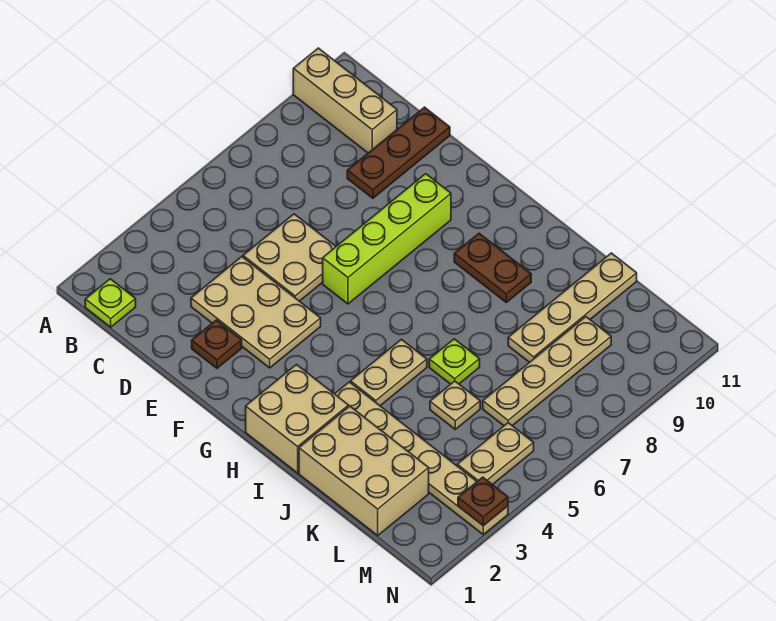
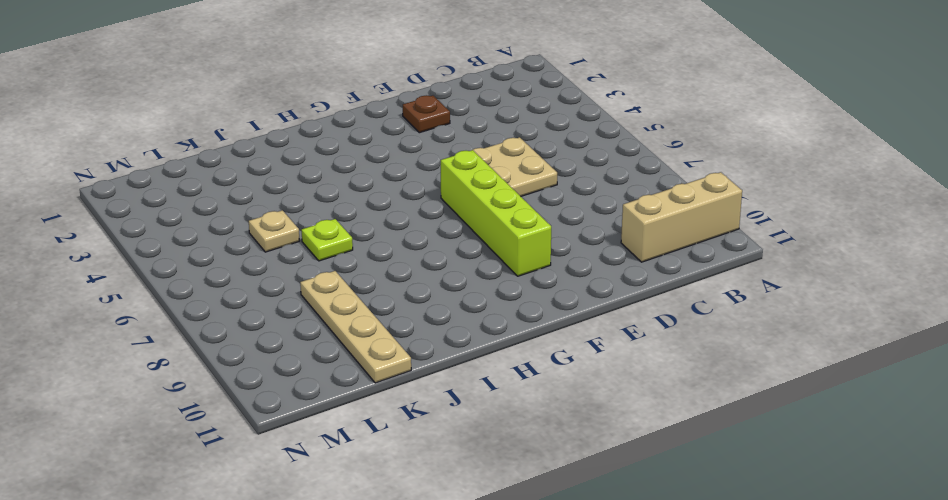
none -> lime plate B1 level 1
none -> tan plate D3:F4 level 1
none -> brown plate D9:D11 level 1

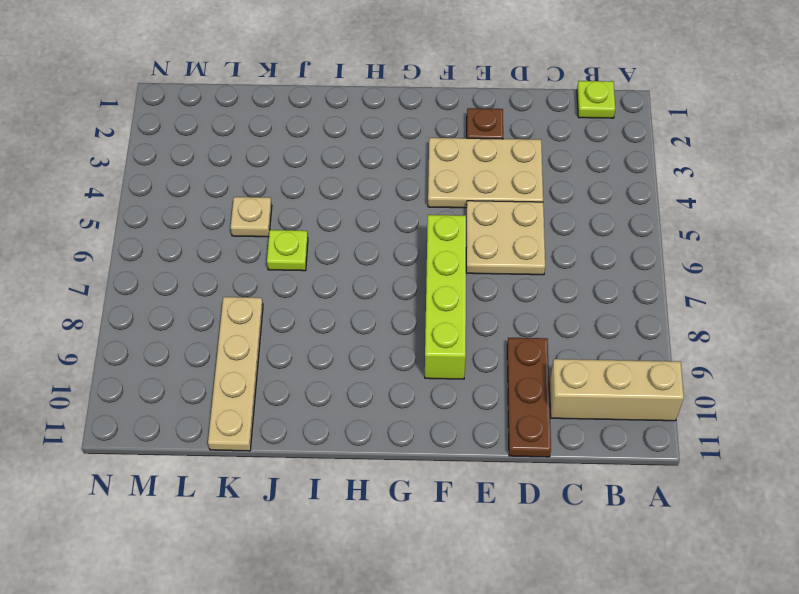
none -> tan brick H1:I2 level 1
none -> brown plate H9:I9 level 1
none -> tan plate I3:N3 level 1

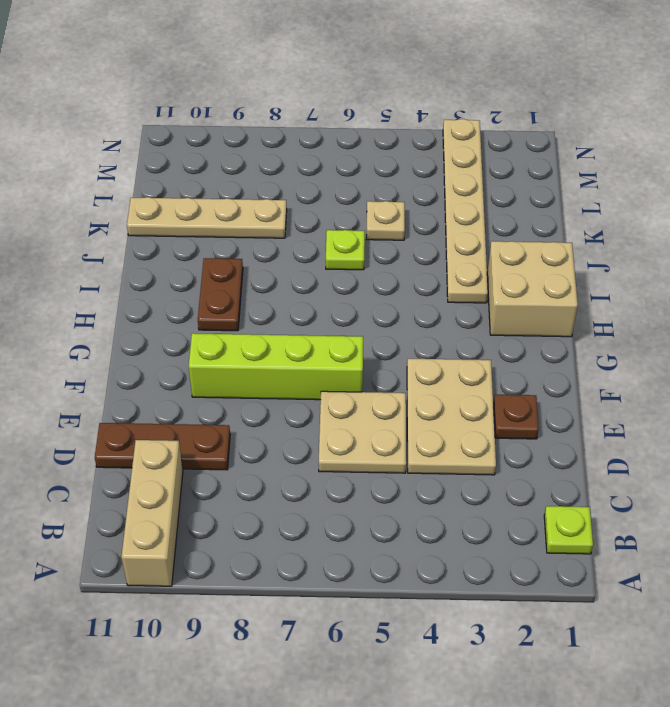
none -> tan plate I4:I5 level 1
none -> tan brick J1:L2 level 1
none -> tan plate L6:L9 level 1

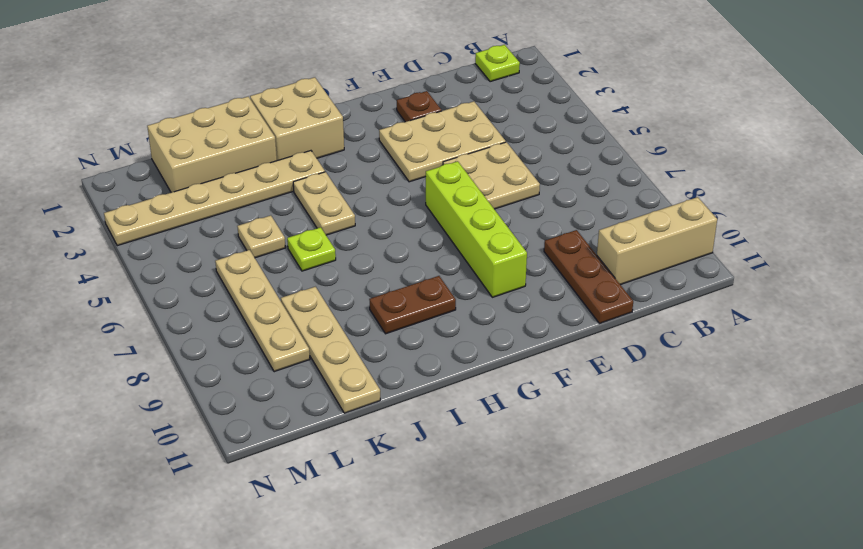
none -> tan plate M4:M5 level 1
none -> brown plate N3 level 2

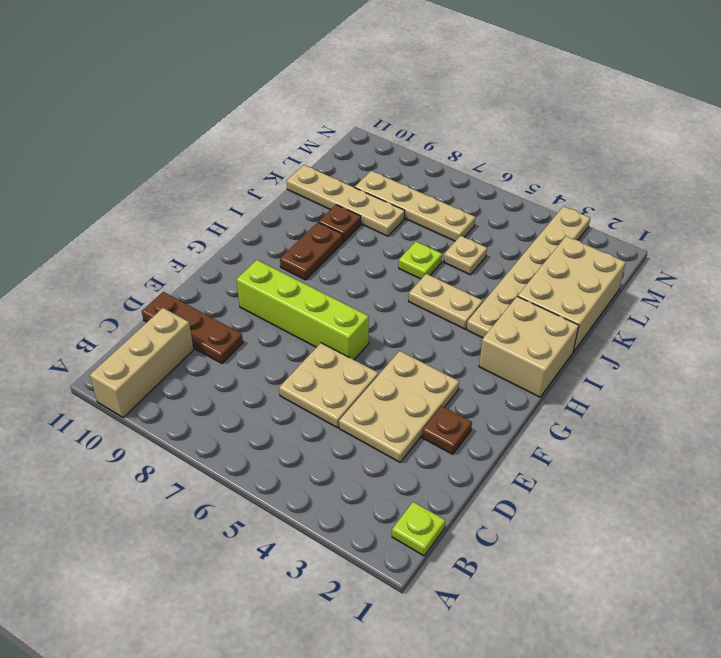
brown plate J9 level 1 -> brown plate N3 level 2
none -> tan plate M4:M5 level 1

